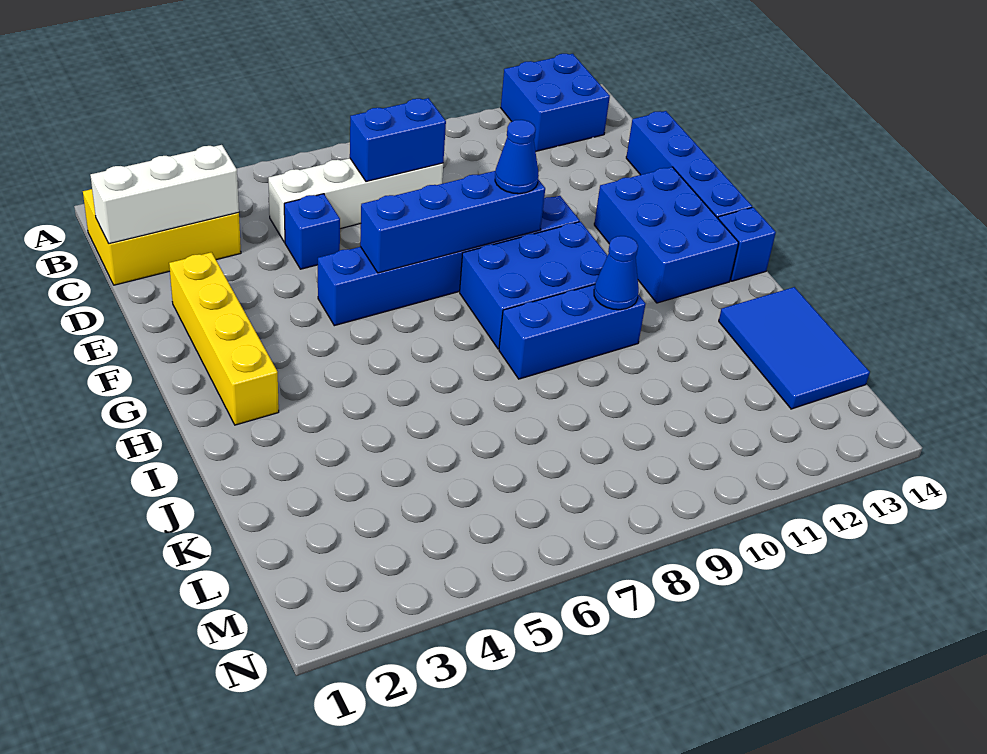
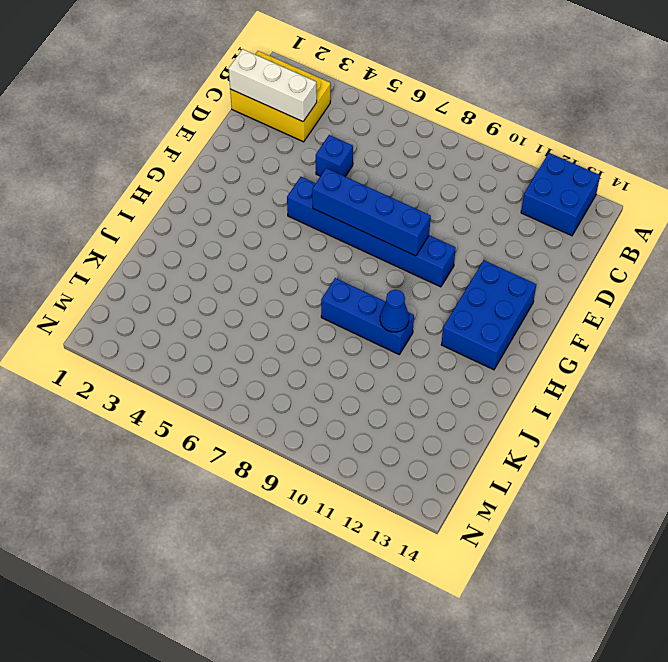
none -> white brick C5:C8 level 1
none -> blue brick D14:G14 level 1
none -> yellow brick E2:H2 level 1

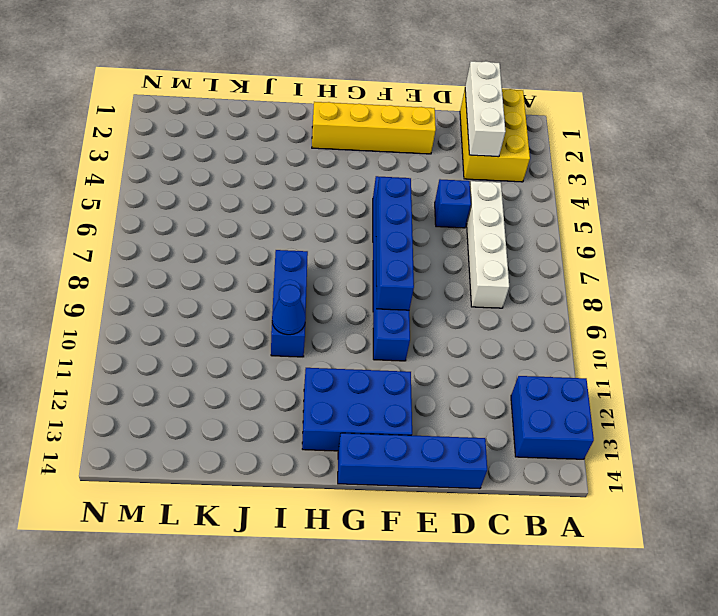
none -> blue brick G8:H10 level 1
none -> blue brick H14 level 1
none -> blue tile J13:L14 level 1

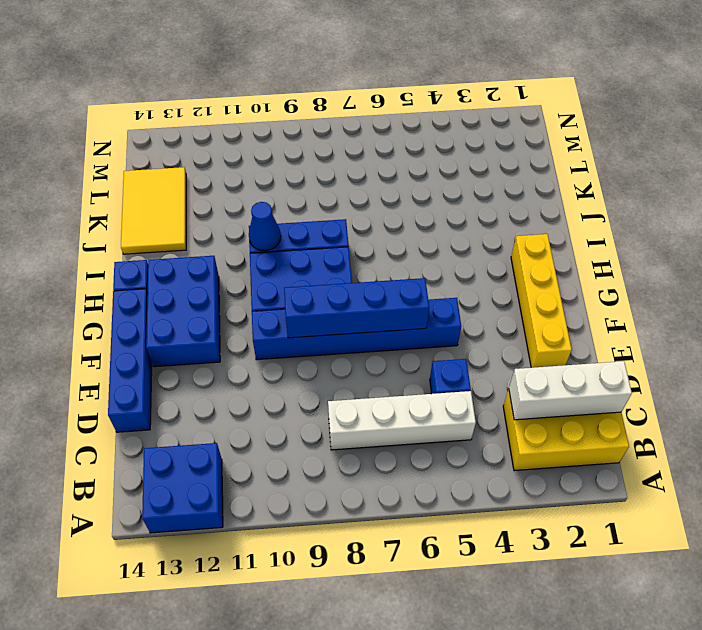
yellow tile J13:L14 level 1 -> blue tile J13:L14 level 1
none -> blue brick C7:C8 level 2
none -> blue cone F9 level 3

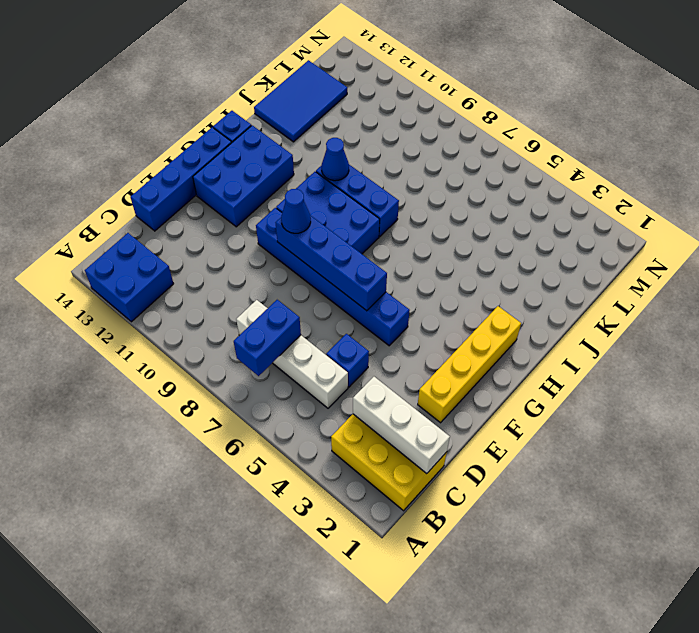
blue brick B7:C7 level 2 -> blue brick C7:C8 level 2

